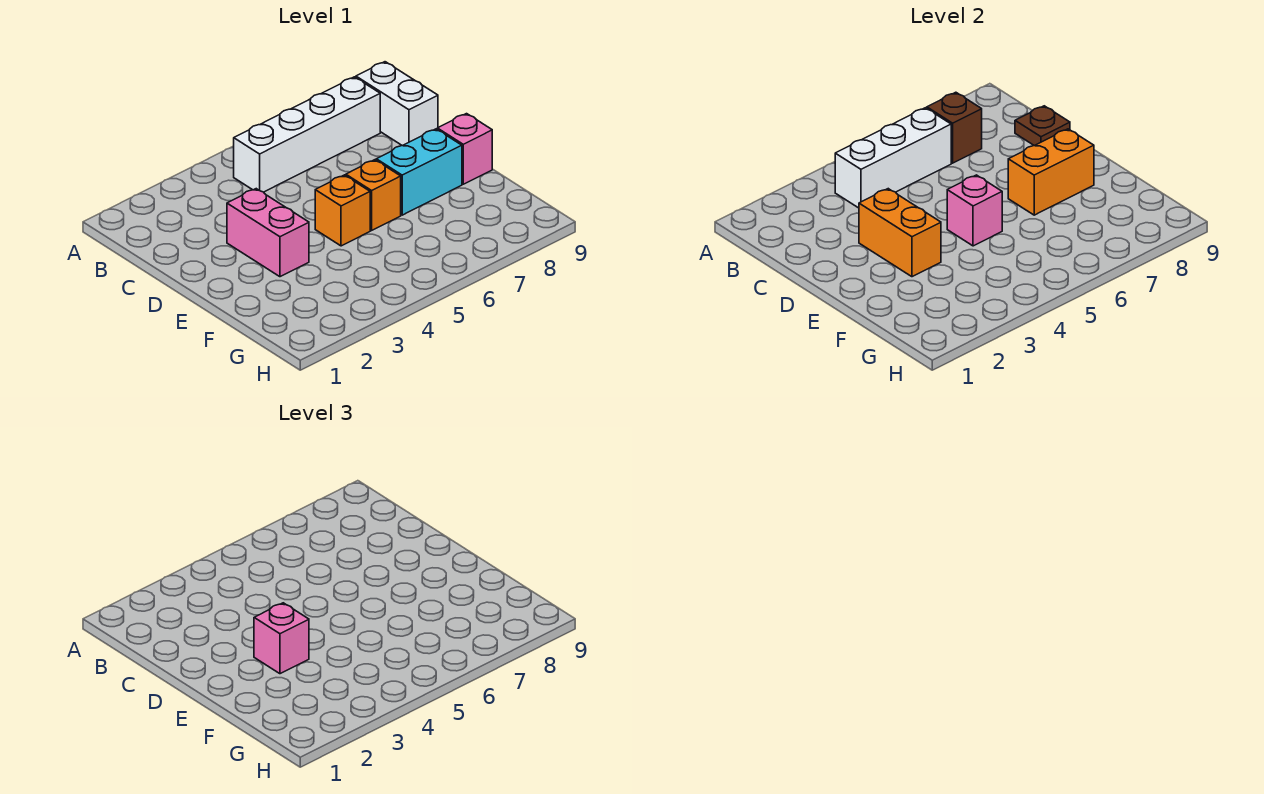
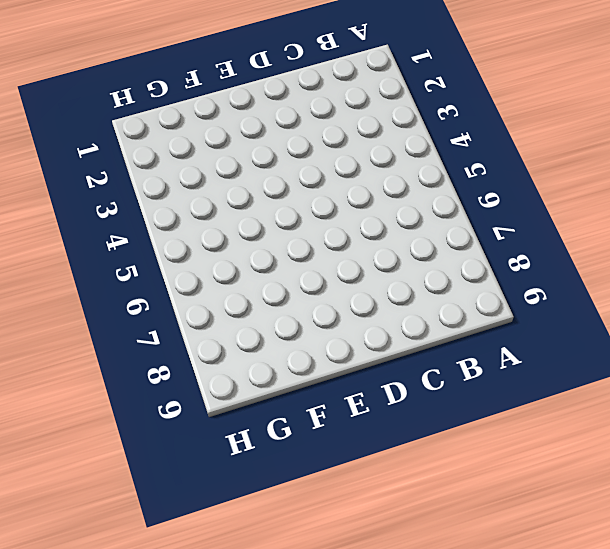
none -> white brick B5:B8 level 1
none -> white brick B9:C9 level 1
none -> pink brick D3:E3 level 1

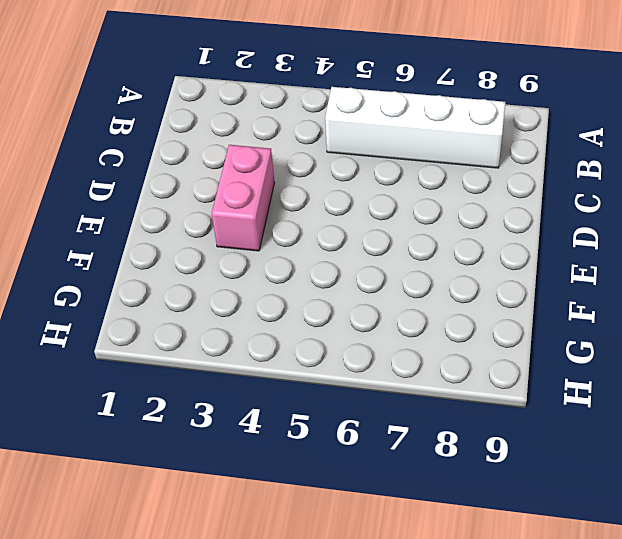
none -> white brick B9:C9 level 1
none -> orange brick E5 level 1
none -> orange brick E6 level 1

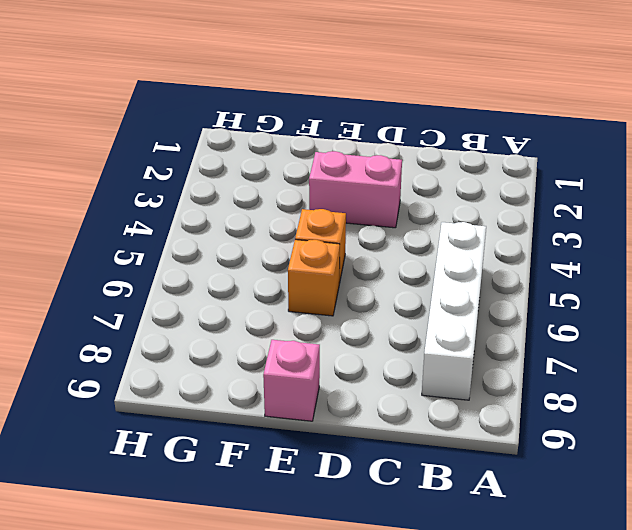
none -> white brick B9:C9 level 1
none -> cyan brick E7:E8 level 1
none -> white brick B4:B6 level 2

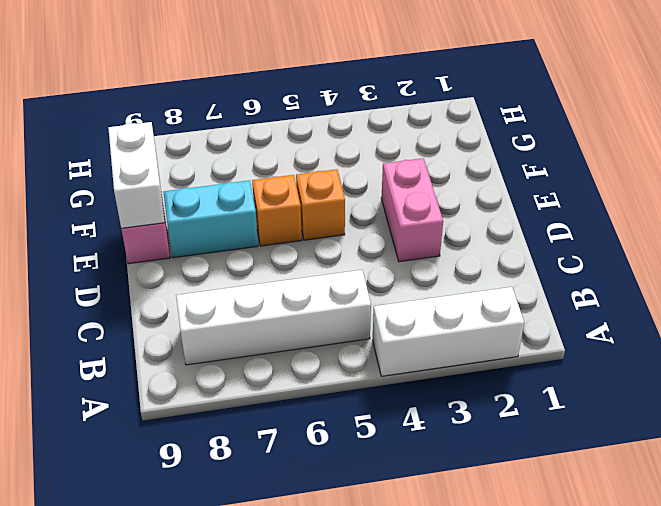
white brick A2:A4 level 1 -> white brick B4:B6 level 2
white brick E9:F9 level 2 -> white brick B9:C9 level 1
none -> brown brick B7 level 2
none -> brown plate C9 level 2
none -> orange brick D3:E3 level 2

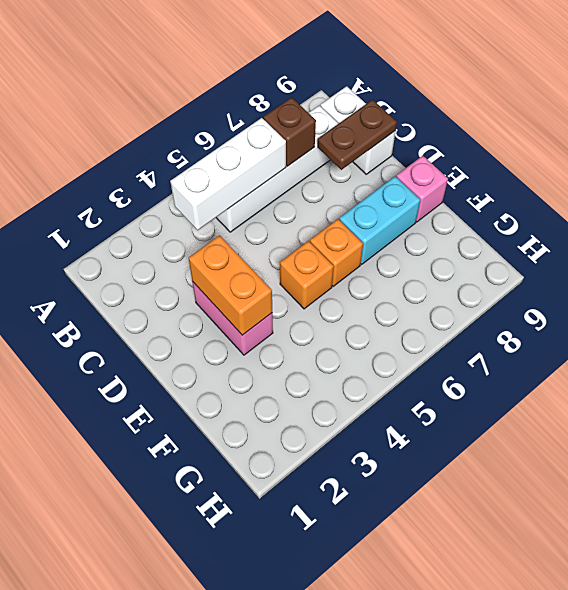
brown plate C8:C9 level 2 -> brown plate C9 level 2
none -> pink brick E5 level 2
none -> orange brick E7:E8 level 2
none -> pink brick E3 level 3

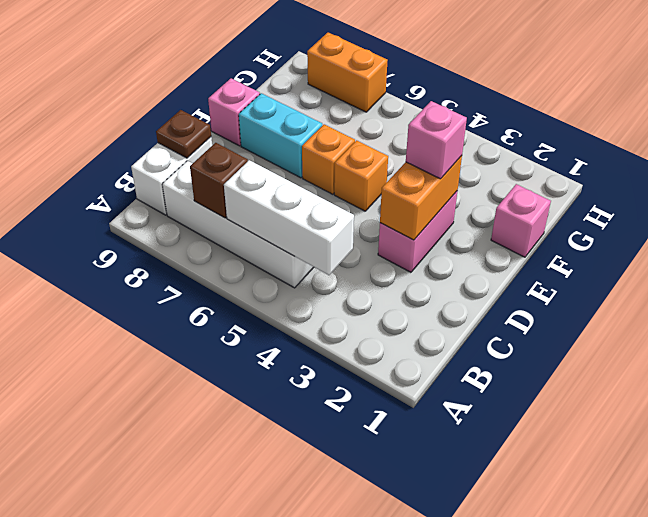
pink brick F1 level 1 -> pink brick E5 level 2
orange brick H7:H8 level 1 -> orange brick E7:E8 level 2

